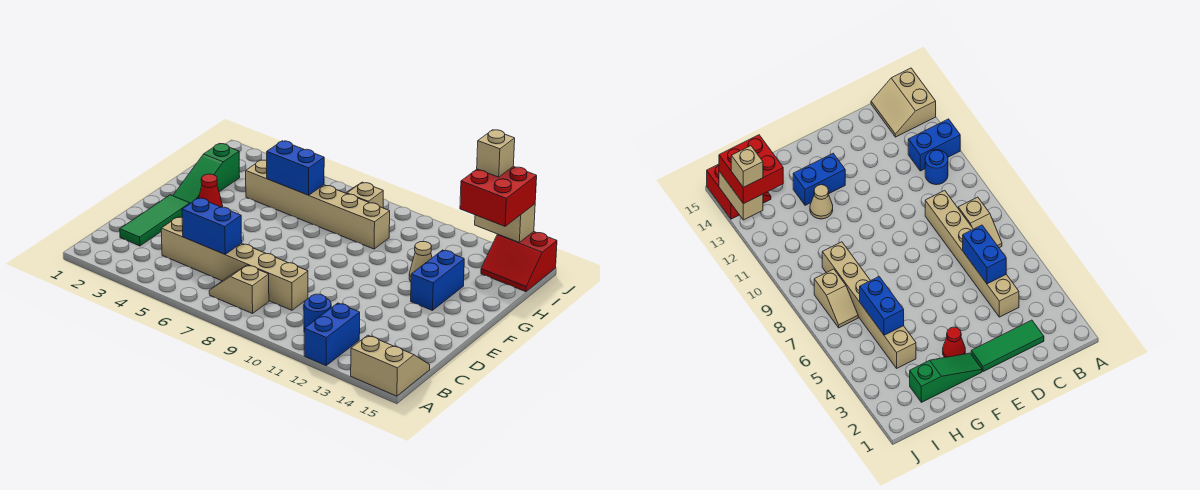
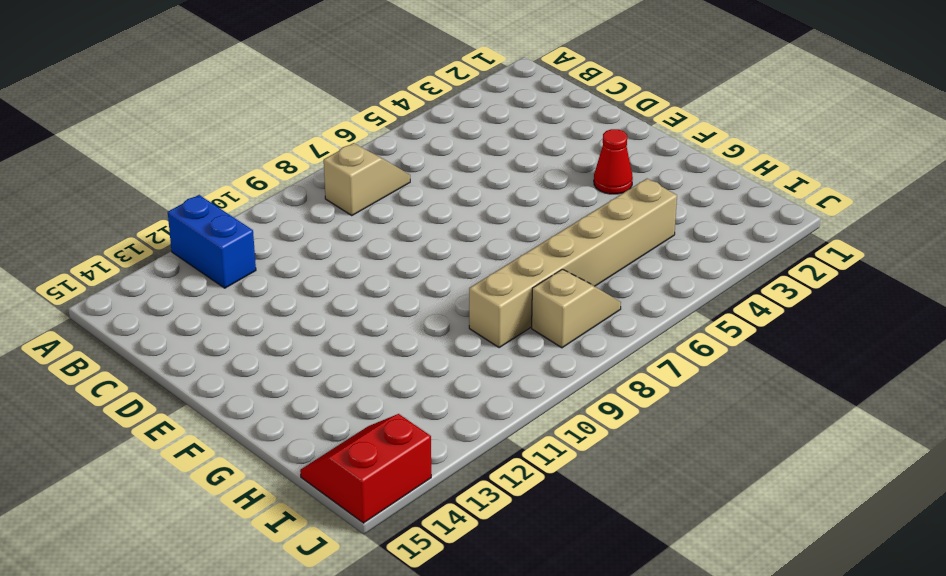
none -> tan slope A14:B15 level 1 top A
none -> blue round brick B11 level 1
none -> green tile C2:E2 level 1

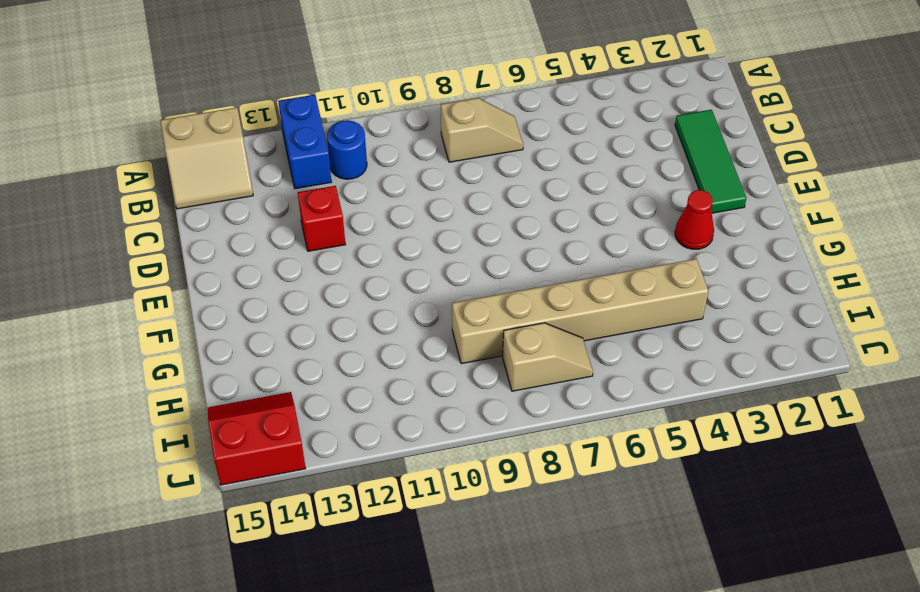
red brick D12 level 1 -> none
none -> tan brick C4:C9 level 1
none -> green slope F2:H2 level 1 top H
none -> blue brick F13:G13 level 1

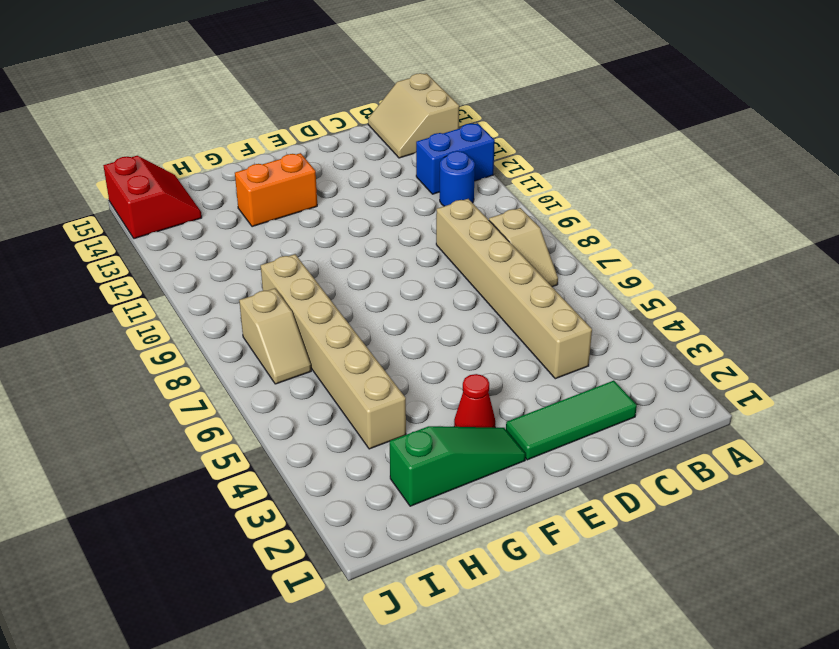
orange brick F13:G13 level 1 -> blue brick F13:G13 level 1
none -> tan cone G12 level 1
none -> blue brick C5:C6 level 2
none -> blue brick H5:H6 level 2

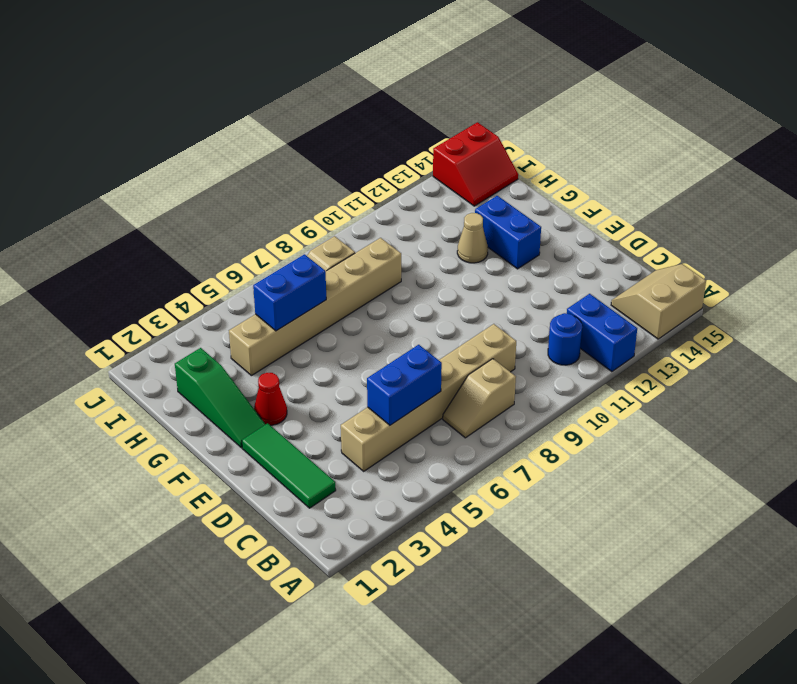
none -> tan brick J13:J14 level 2
none -> red brick I13:J14 level 3
none -> tan brick J13 level 4

